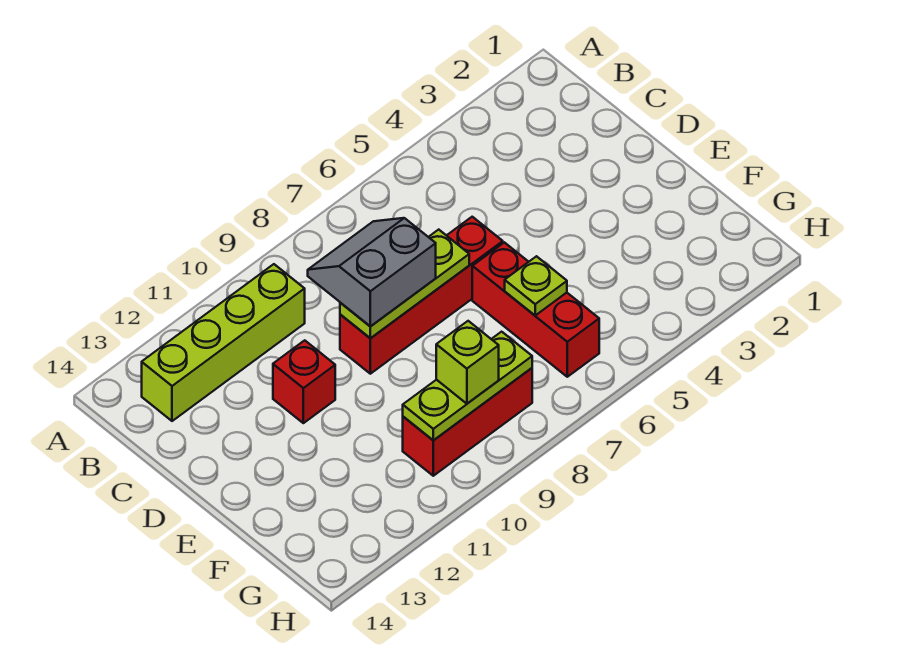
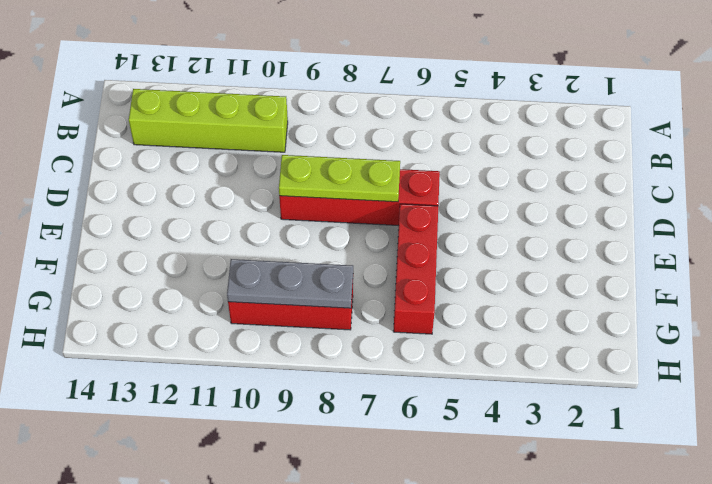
grey plate G8:G10 level 2 -> lime plate G8:G10 level 2
none -> red brick D11 level 1
none -> lime plate F6 level 2

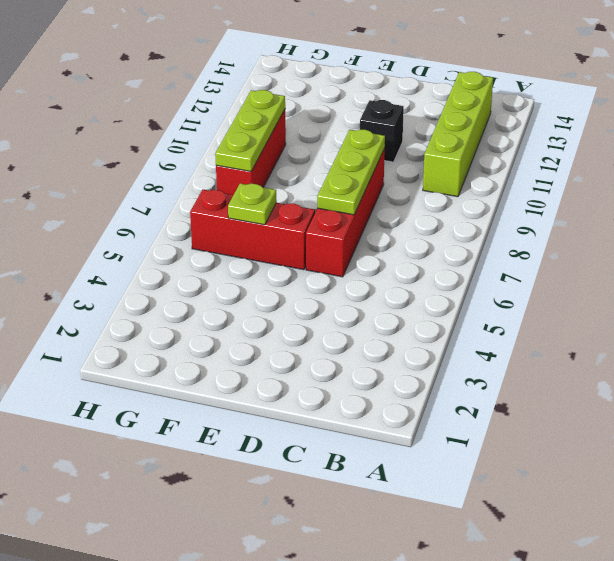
black brick D11 level 1 -> red brick D11 level 1
none -> grey slope C8:D9 level 3 top D
none -> lime brick G9 level 3

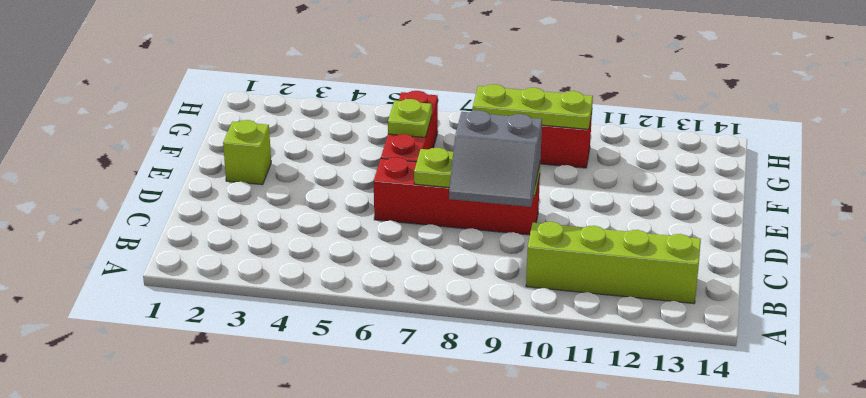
lime brick E2 level 1 -> lime brick G9 level 3
none -> red brick D11 level 1

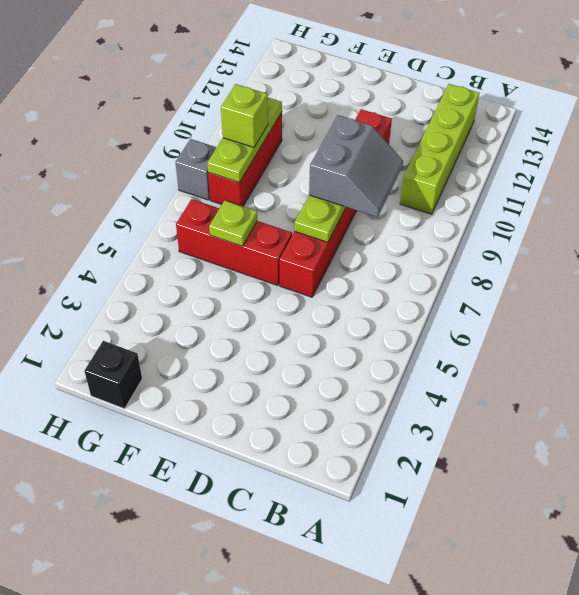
black brick G1 level 1 -> none
grey brick H8 level 1 -> none

